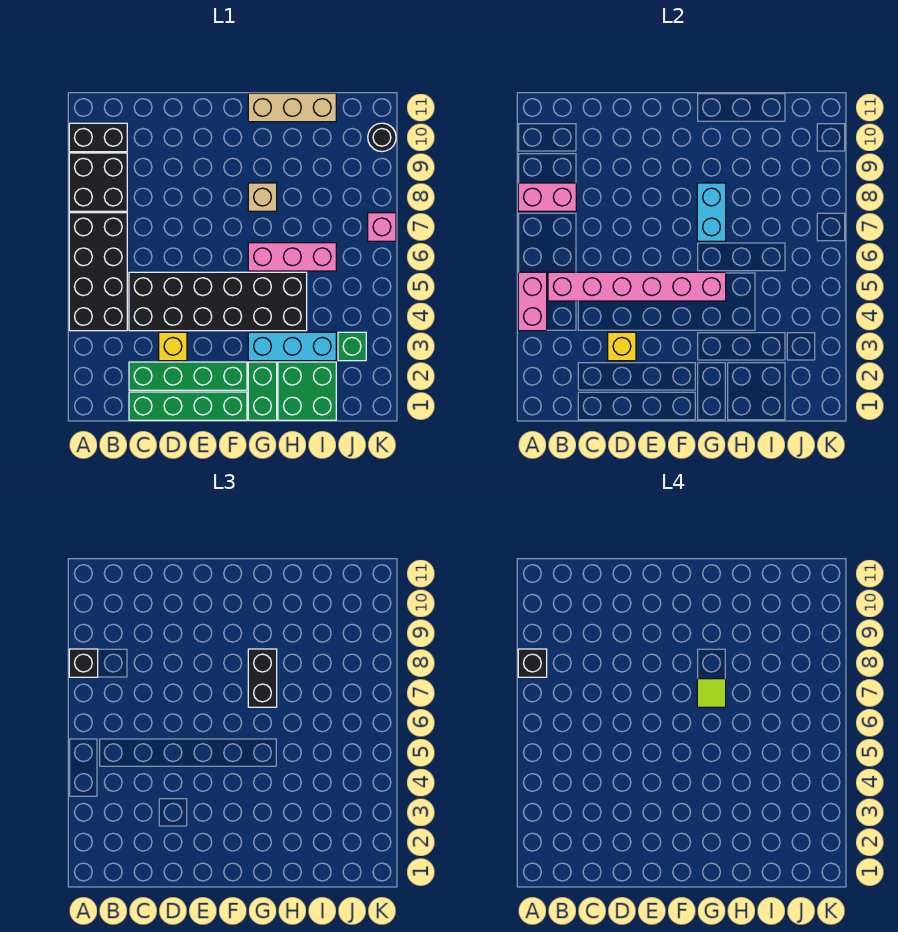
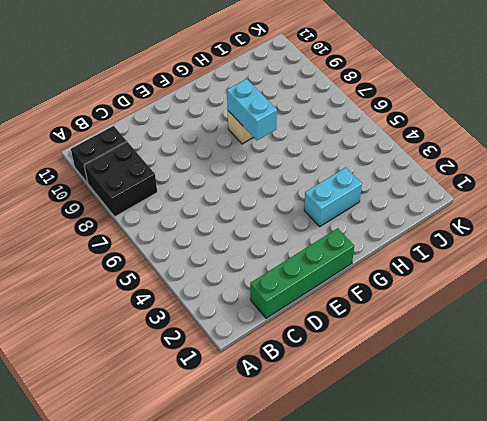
cyan brick G3:H3 level 1 -> cyan brick G3:I3 level 1
none -> black brick A4:B7 level 1
none -> green brick C2:F2 level 1
none -> black brick C4:H5 level 1

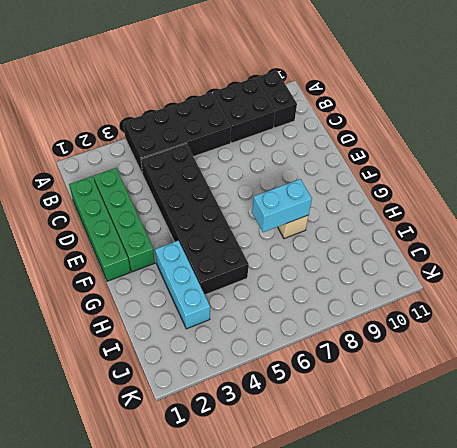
none -> yellow brick D3 level 1
none -> green brick G1:G2 level 1
none -> pink brick G6:I6 level 1

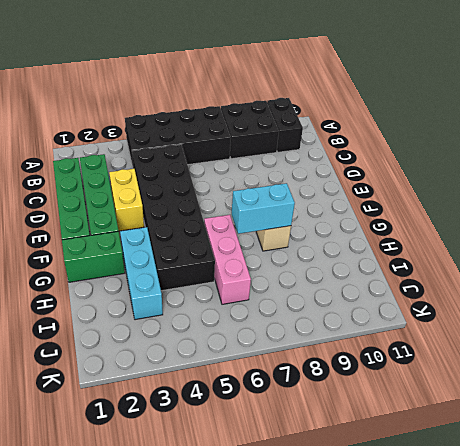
yellow brick D3:E3 level 1 -> yellow brick D3 level 1
none -> tan brick G11:I11 level 1
none -> green brick H1:I2 level 1
none -> green brick J3 level 1

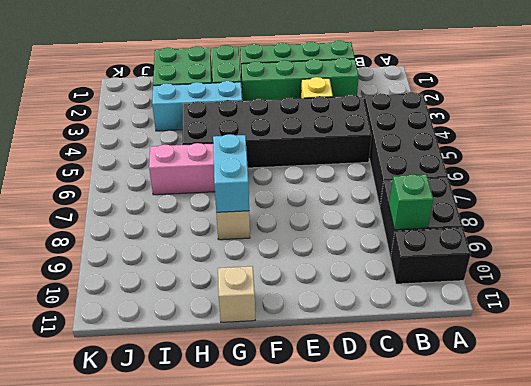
green brick B9 level 2 -> green brick J3 level 1
tan brick G11 level 1 -> tan brick G11:I11 level 1
none -> pink brick K7 level 1
none -> black round brick K10 level 1
none -> pink brick A4:A5 level 2

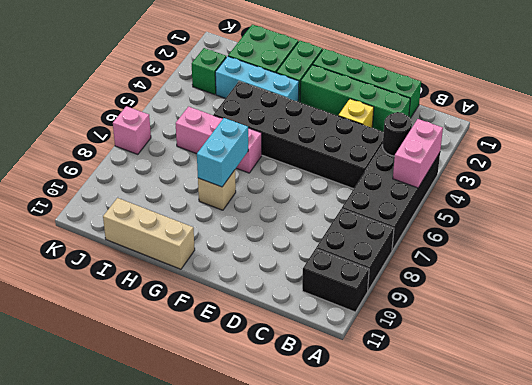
black round brick B4 level 2 -> black round brick K10 level 1
none -> pink brick A8:B8 level 2
none -> pink brick B5:G5 level 2
none -> yellow brick D3 level 2

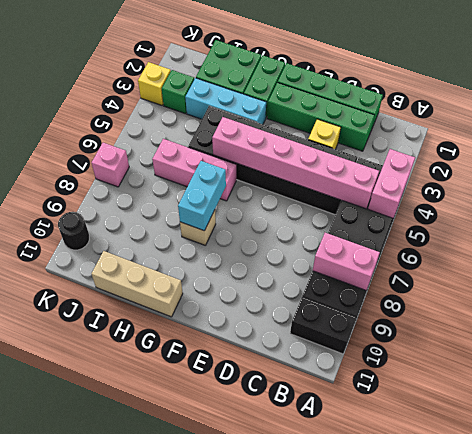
yellow brick K3 level 1 -> yellow brick D3 level 2
none -> black brick A8 level 3
none -> black brick G7:G8 level 3
none -> black brick A8 level 4

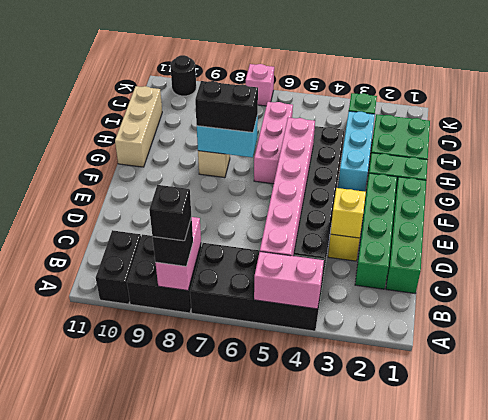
none -> lime tile G7 level 4

